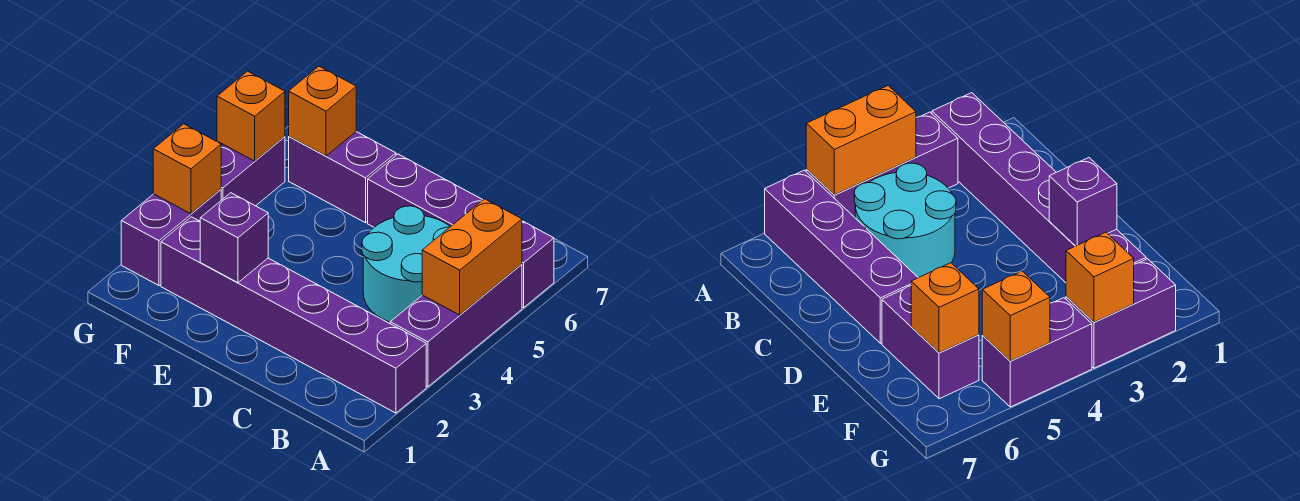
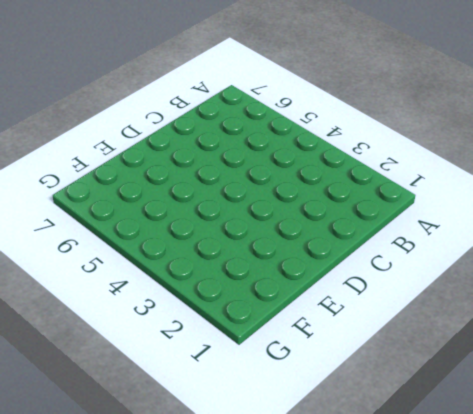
none -> purple brick A2:F2 level 1
none -> purple brick A3:A5 level 1
none -> purple brick A6:D6 level 1

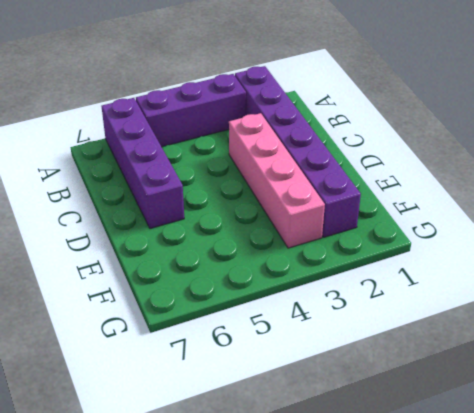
pink brick C3:F3 level 1 -> none
none -> cyan round brick B4:C5 level 1
none -> purple brick E6:F6 level 1
none -> purple brick G2:G3 level 1

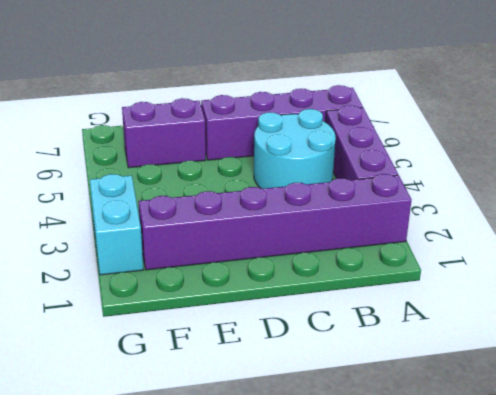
cyan brick G2:G3 level 1 -> purple brick G2:G3 level 1
none -> purple brick G4:G5 level 1
none -> orange brick A4:A5 level 2
none -> purple brick E2 level 2

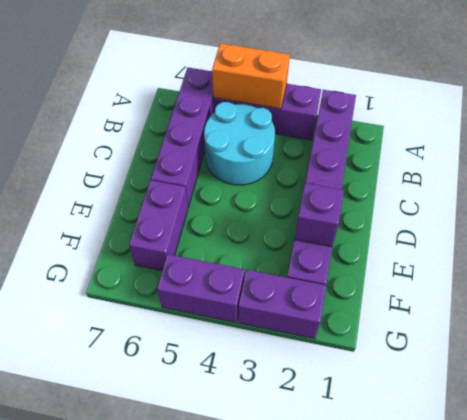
none -> orange brick F6 level 2
none -> orange brick G3 level 2
none -> orange brick G5 level 2

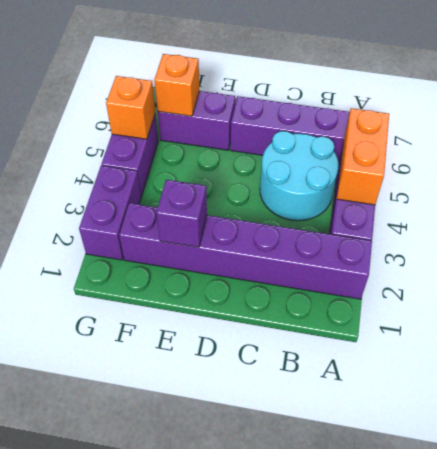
none -> orange brick G3 level 2

